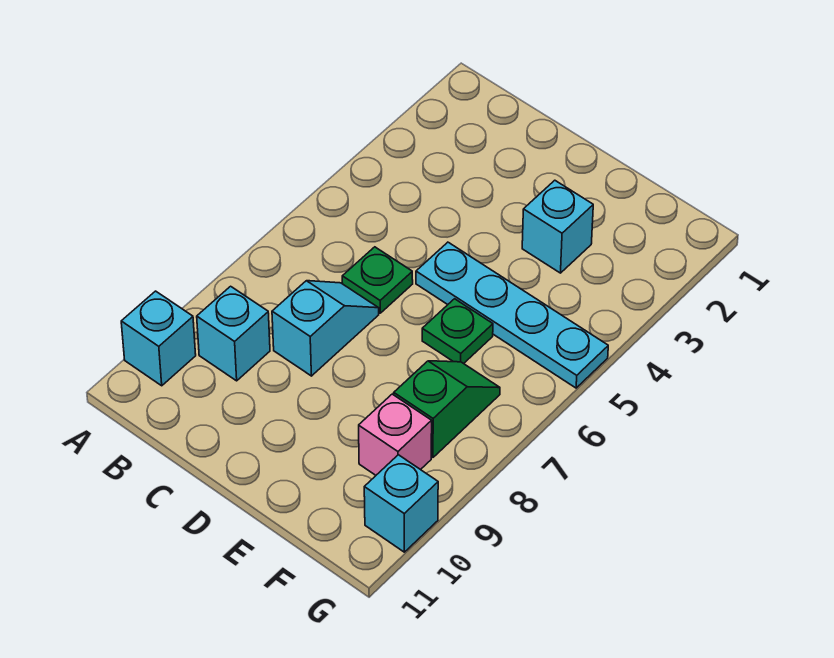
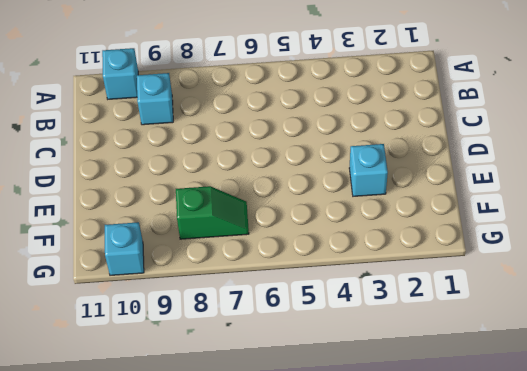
none -> green plate C6 level 1
none -> cyan slope C7:C8 level 1 top 8

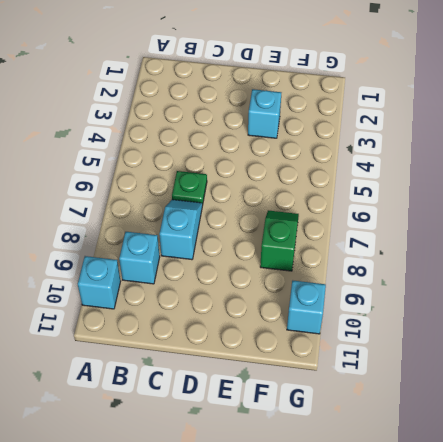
none -> cyan plate D5:G5 level 1
none -> green plate E6 level 1

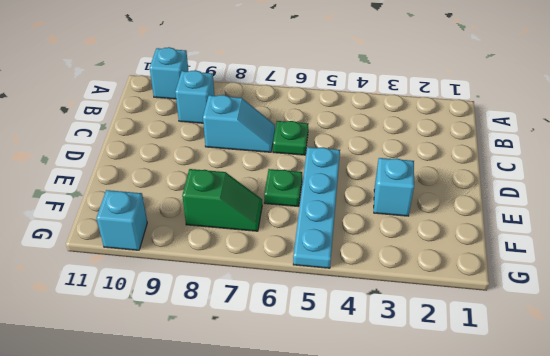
none -> pink brick F9 level 1

